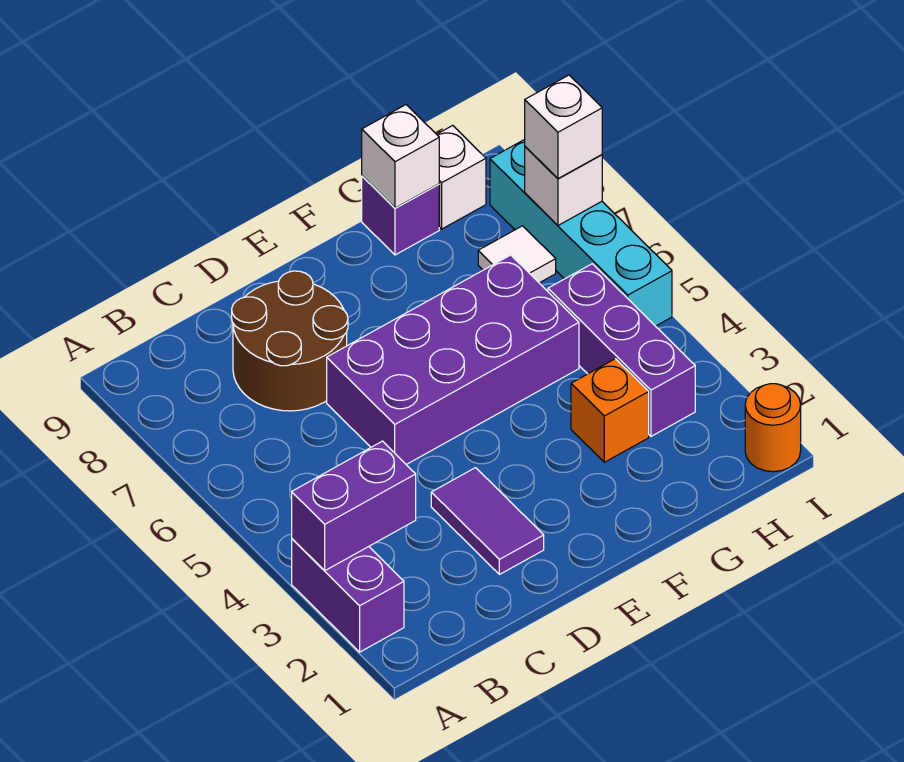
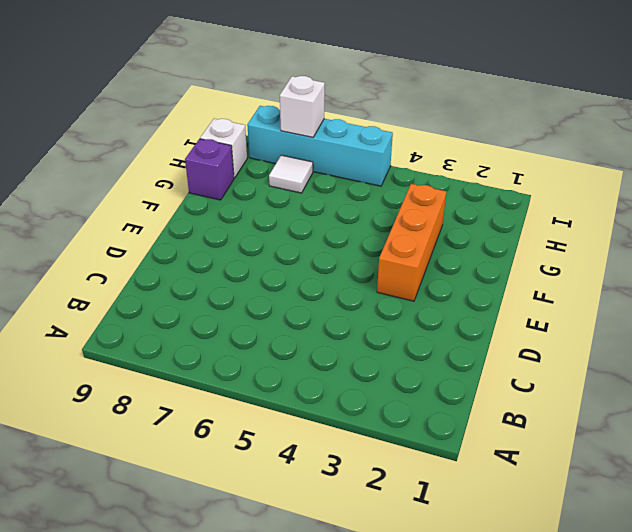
orange brick E3:G3 level 1 -> orange brick G3 level 1
none -> purple brick A2:A3 level 1
none -> brown round brick C7:D8 level 1
none -> purple tile D2:D3 level 1

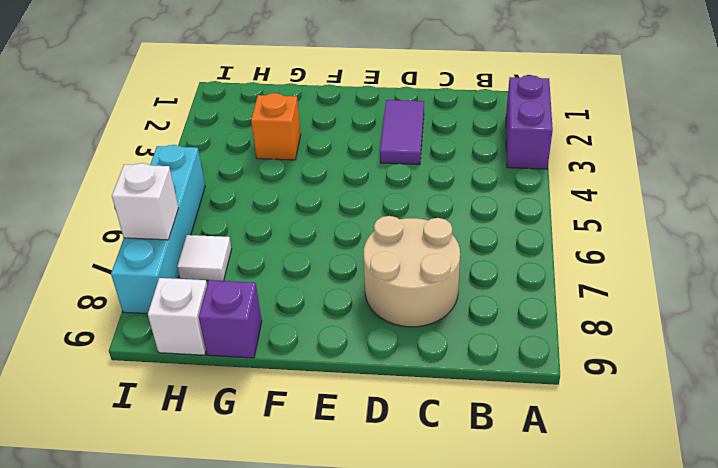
tan round brick C7:D8 level 1 -> brown round brick C7:D8 level 1
none -> purple brick D5:G6 level 1
none -> purple brick H3:H5 level 1
none -> orange round brick I1 level 1

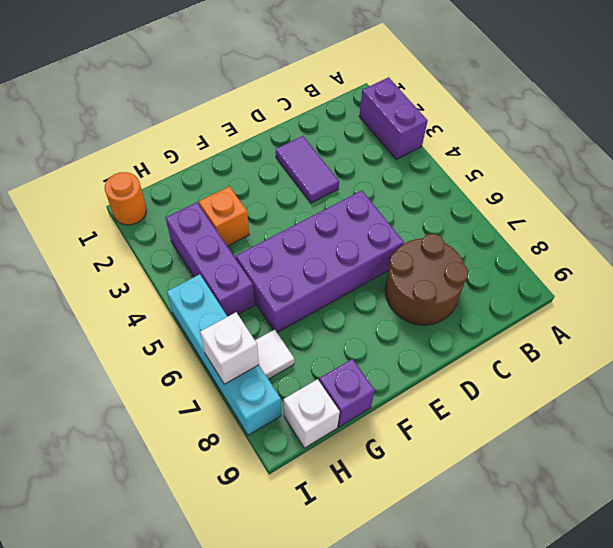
none -> purple brick A3:B3 level 2
none -> white brick G9 level 2
none -> white brick I7 level 3

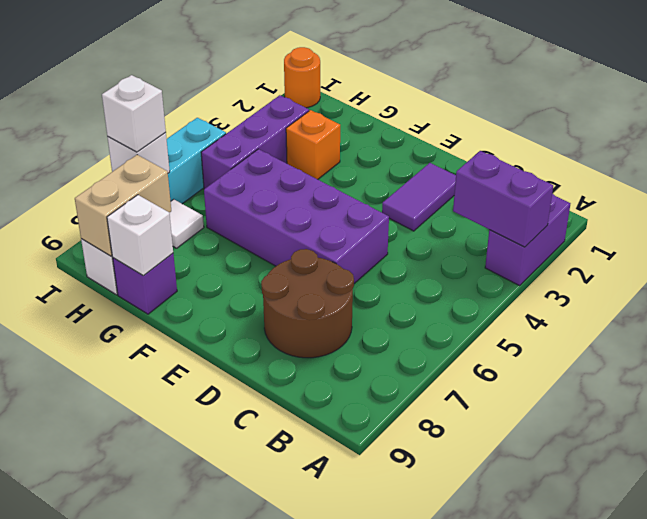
tan brick H8:H9 level 2 -> none

